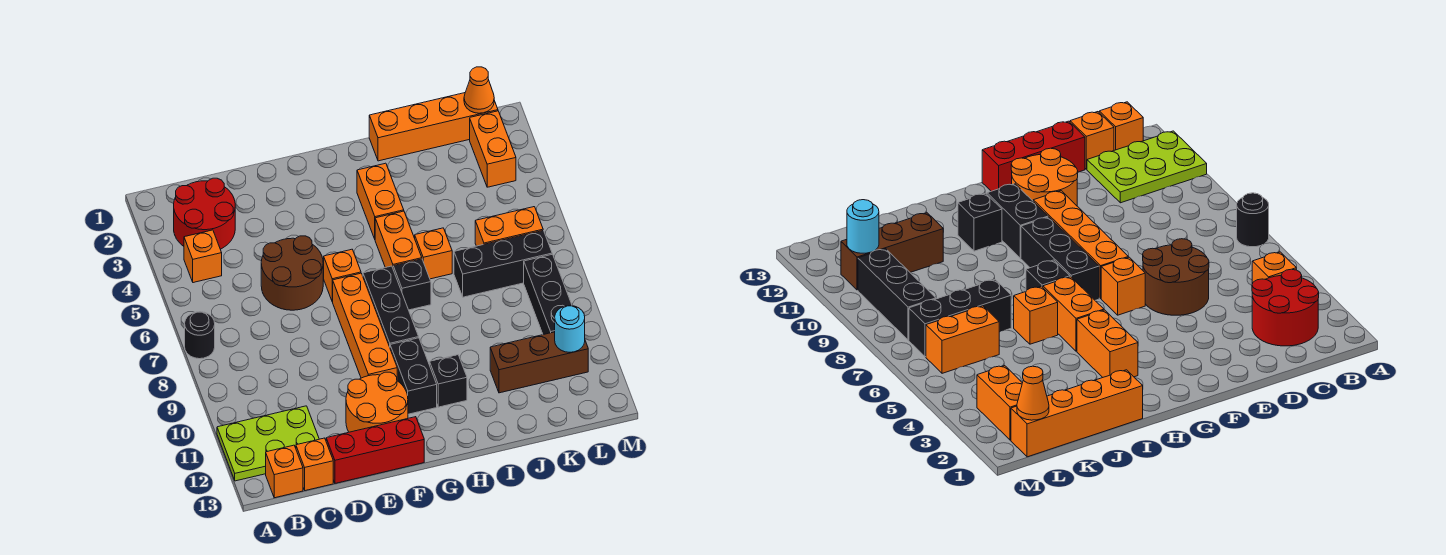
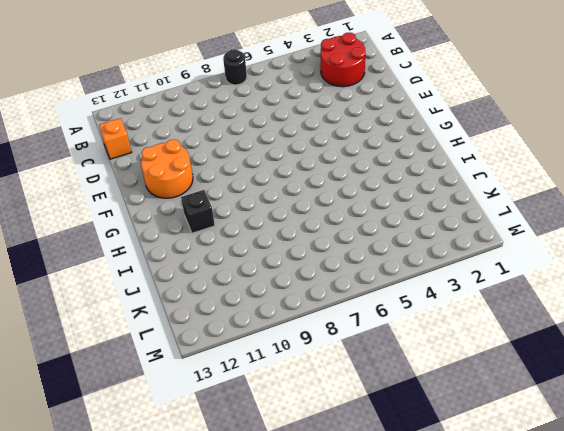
none -> lime plate A11:C12 level 1
none -> orange brick B4 level 1
none -> orange brick B13 level 1

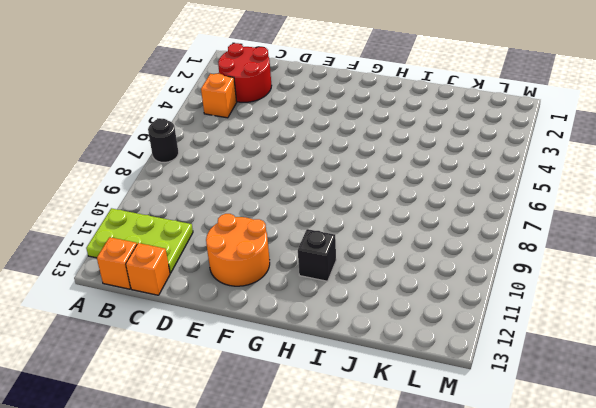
none -> brown round brick D5:E6 level 1
none -> red brick D13:F13 level 1
none -> orange brick F6 level 1

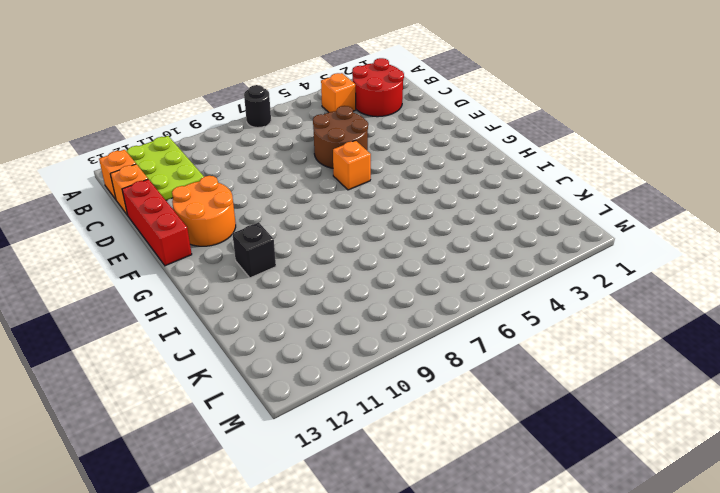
none -> orange brick F7:F10 level 1
none -> black brick G7:G9 level 1
none -> black brick G10:G11 level 1

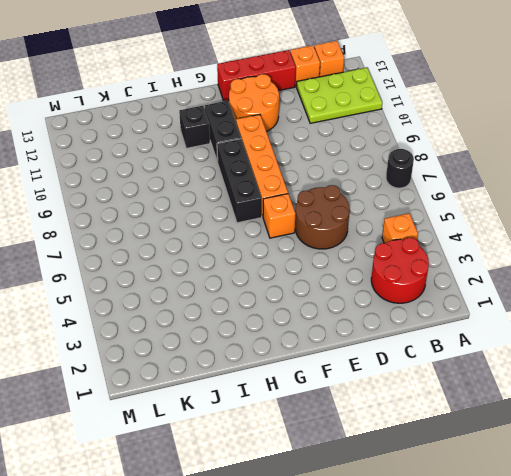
none -> orange brick H3:H4 level 1
none -> orange brick H5:H6 level 1
none -> black brick H7 level 1

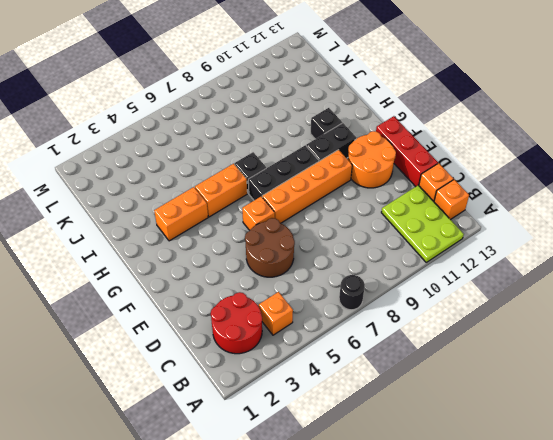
none -> orange brick I1:L1 level 1
none -> orange brick I6 level 1
none -> black brick J7:L7 level 1

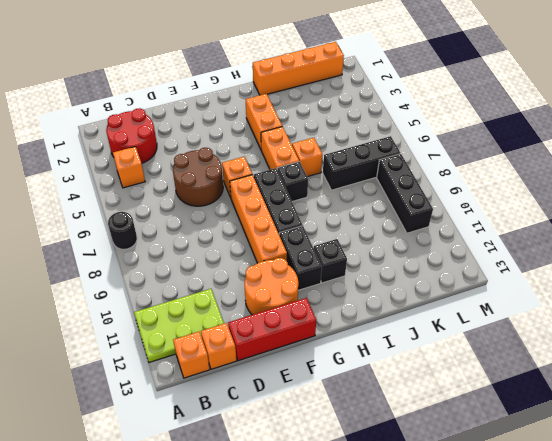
none -> brown brick J11:L11 level 1
none -> orange brick K6:L6 level 1
none -> orange brick L2:L3 level 1

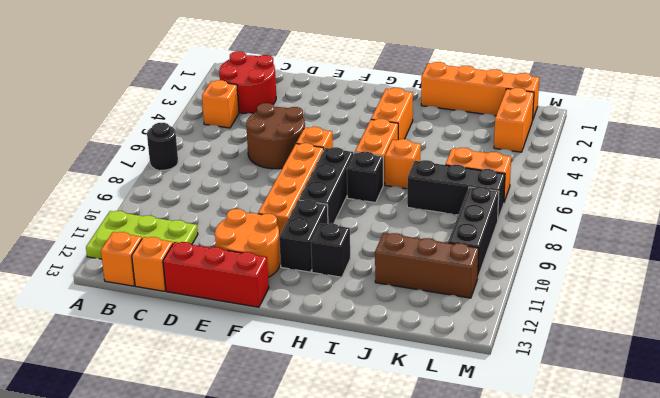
none -> orange cone L1 level 2
none -> cyan round brick L11 level 2

